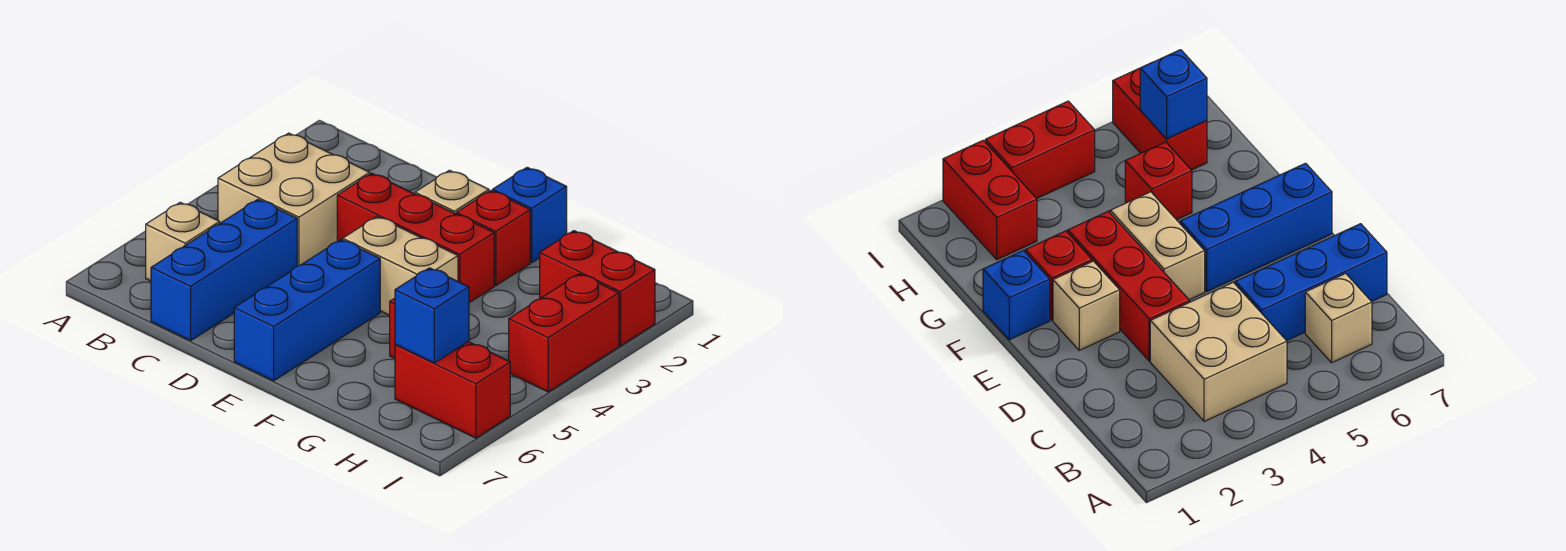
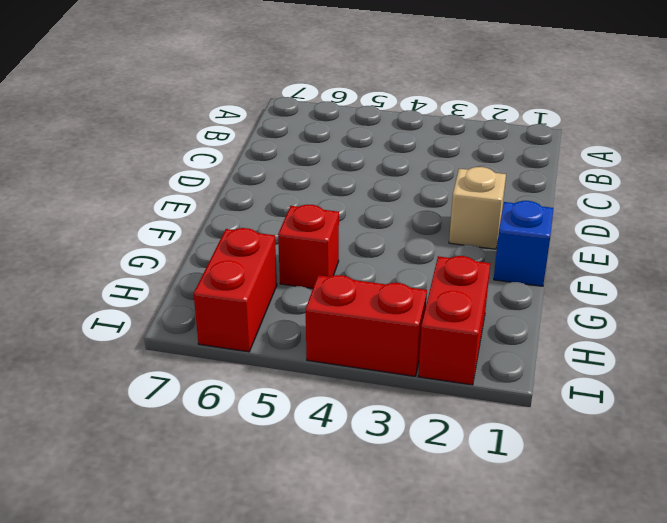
none -> tan brick B3:C4 level 1
none -> tan brick B6 level 1
none -> blue brick C5:C7 level 1

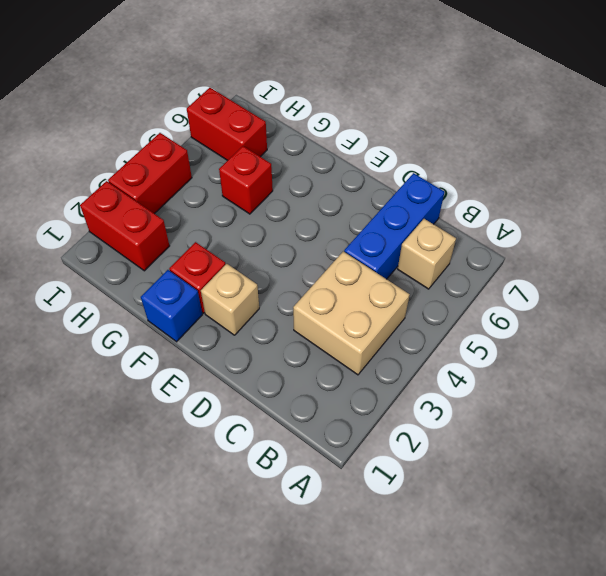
none -> red brick D3:F3 level 1
none -> tan brick E4:F4 level 1
none -> blue brick E5:E7 level 1

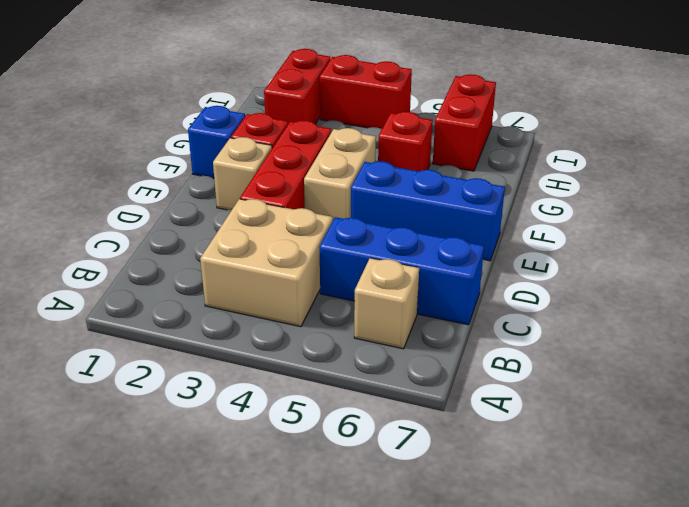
none -> blue brick H6 level 2

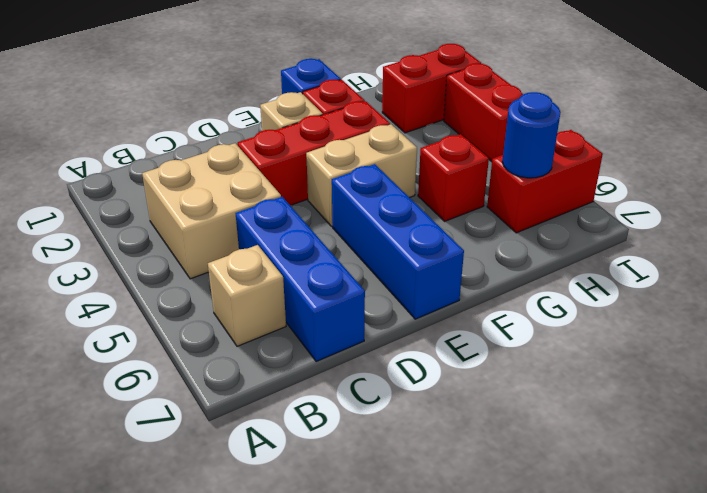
blue round brick H6 level 2 -> blue brick H6 level 2

